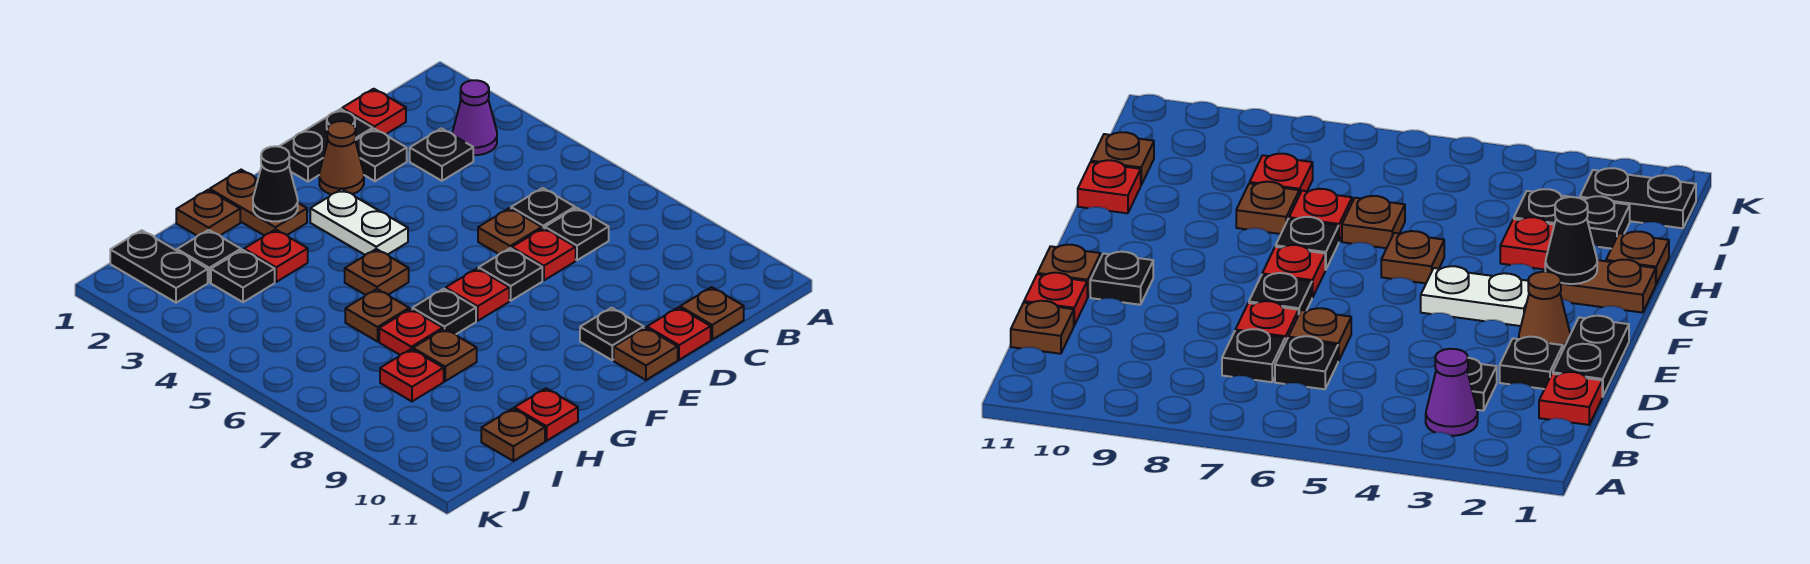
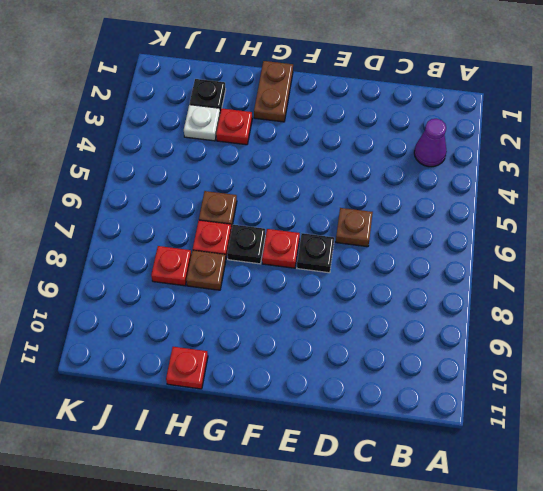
white plate I3 level 1 -> black plate I3 level 1
none -> red plate C1 level 1
none -> black plate C3 level 1
none -> black plate C6 level 1
none -> black plate C7 level 1

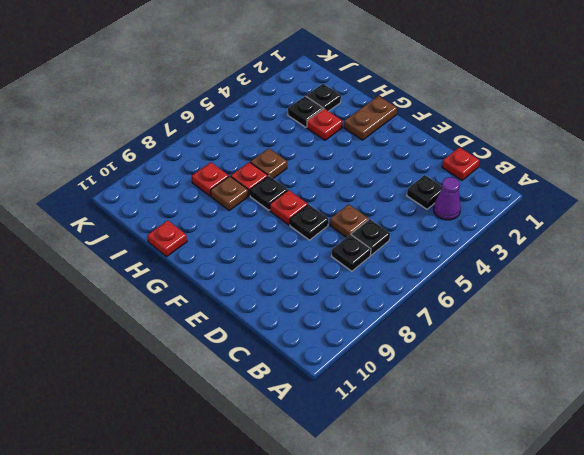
none -> brown plate C11 level 1
none -> black plate D1:E1 level 1
none -> black plate D2 level 1
none -> red plate D7 level 1

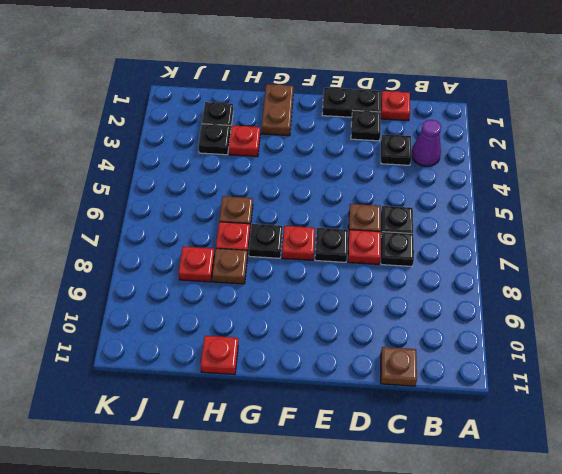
none -> red plate D11 level 1
none -> brown cone E2 level 1
none -> black plate E10 level 1
none -> brown plate E11 level 1

